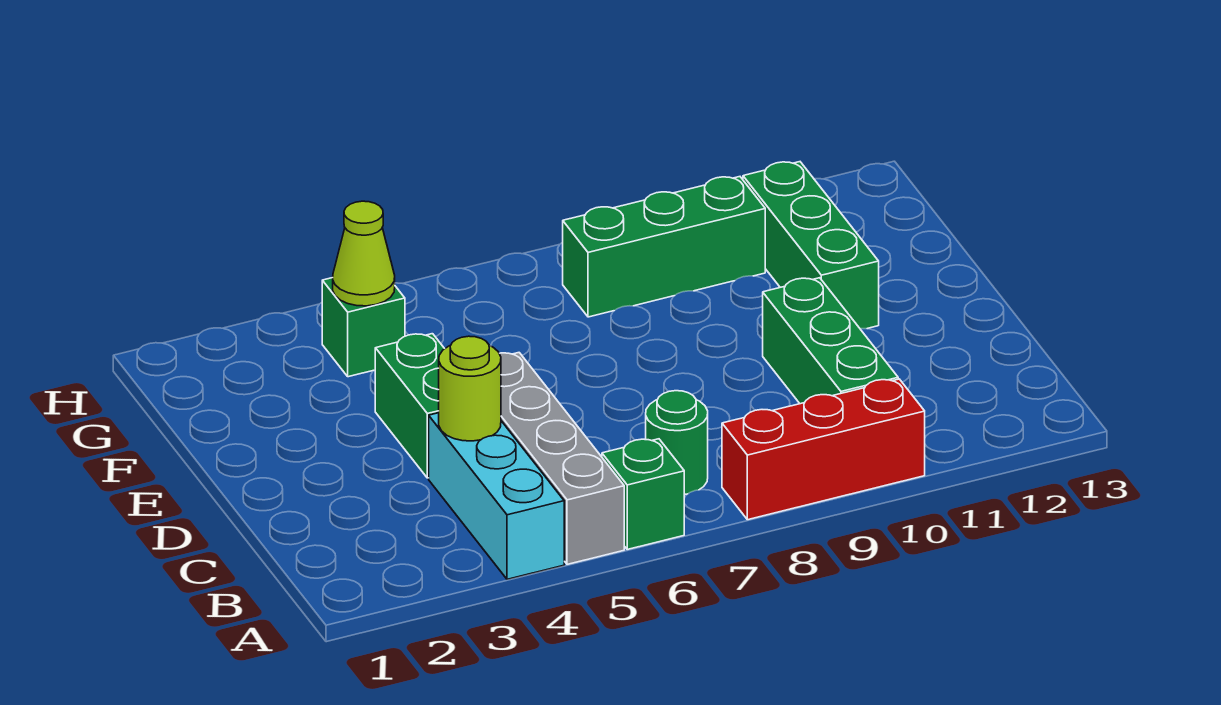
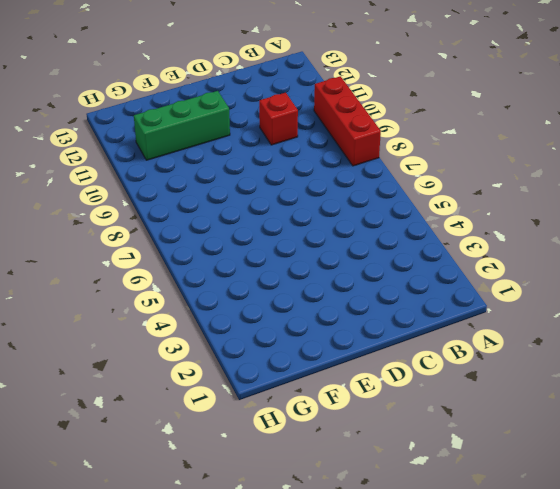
red brick C10 level 1 -> green brick B10:D10 level 1
none -> cyan brick A4:C4 level 1
none -> grey brick A5:D5 level 1
none -> green brick A6 level 1

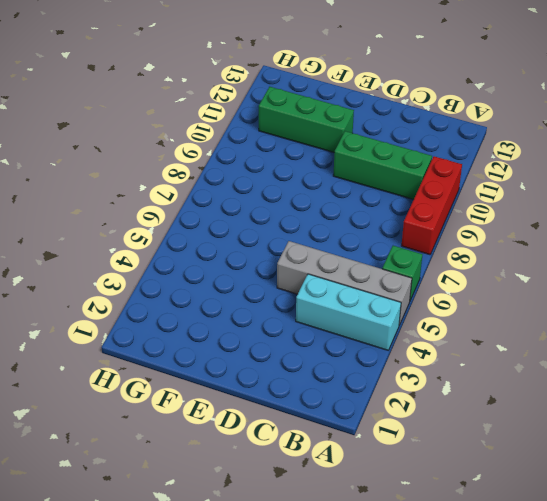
none -> green round brick B7 level 1
none -> green brick D4:E4 level 1
none -> green brick G4 level 1

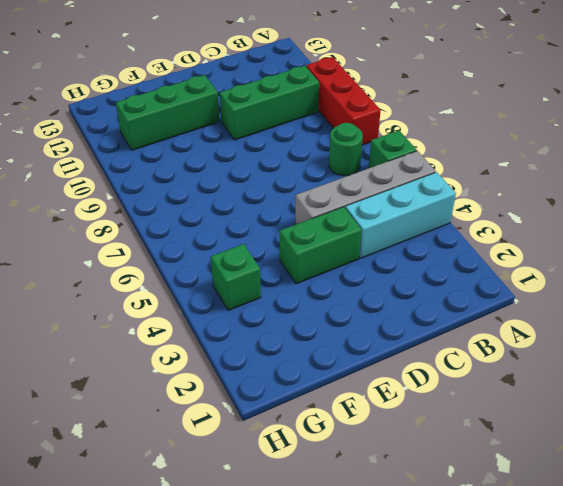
none -> green brick G8:G10 level 1
none -> lime round brick C4 level 2
none -> lime cone G4 level 2

